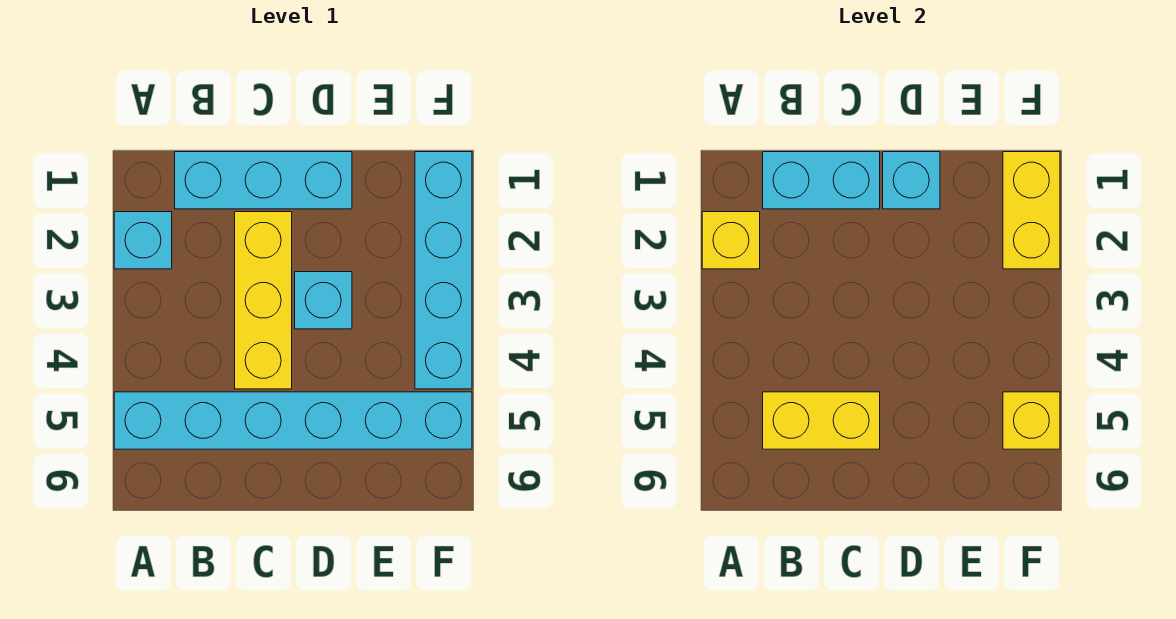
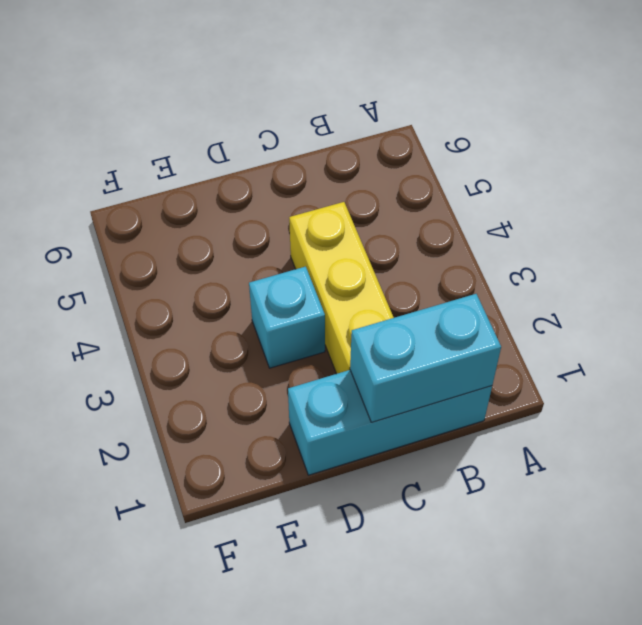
none -> cyan brick A2 level 1
none -> cyan brick A5:F5 level 1
none -> cyan brick F1:F4 level 1

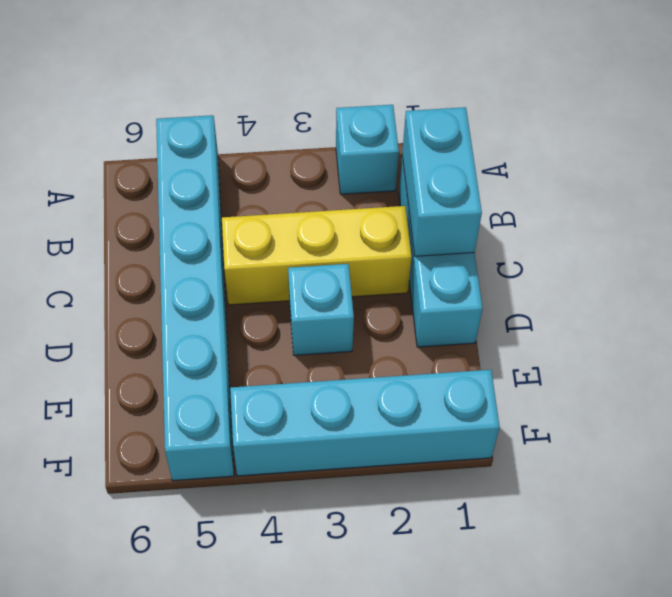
none -> yellow brick A2 level 2
none -> yellow brick B5:C5 level 2
none -> cyan brick D1 level 2

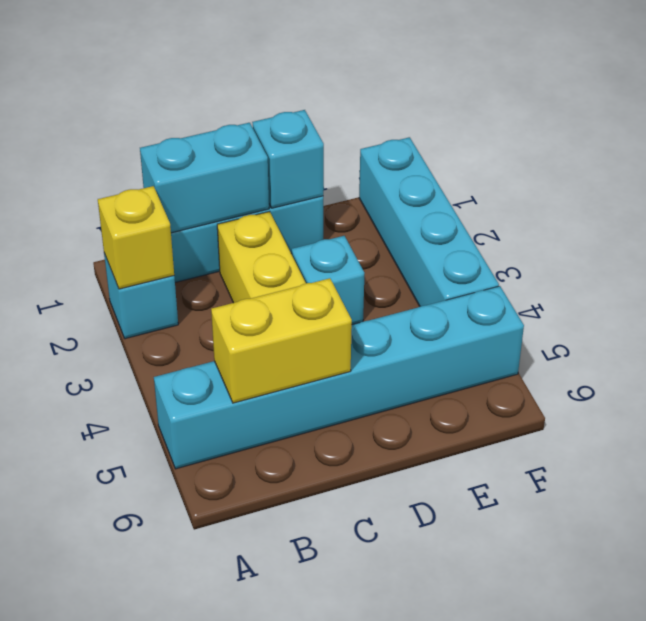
none -> yellow brick F1:F2 level 2
none -> yellow brick F5 level 2

